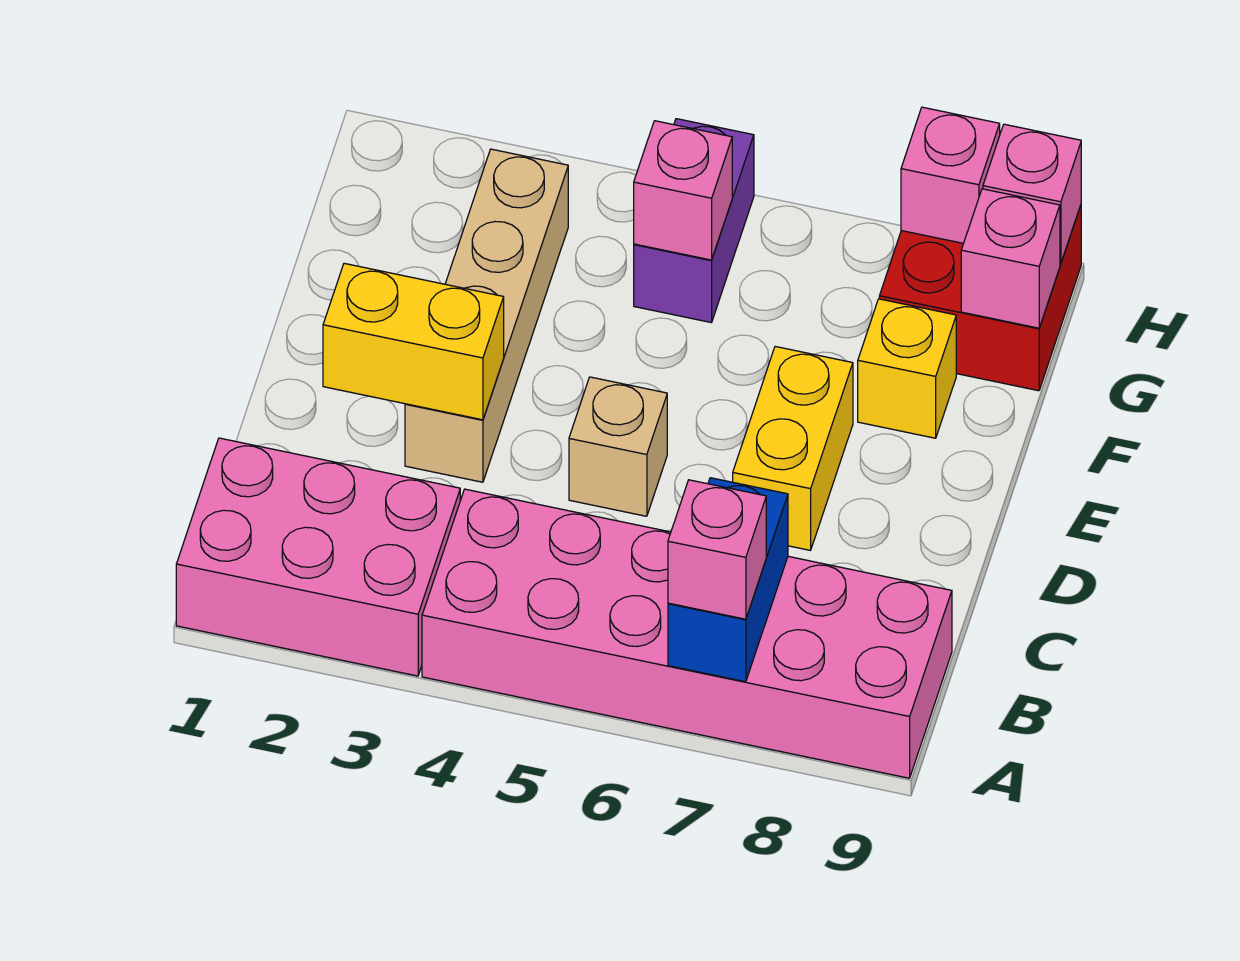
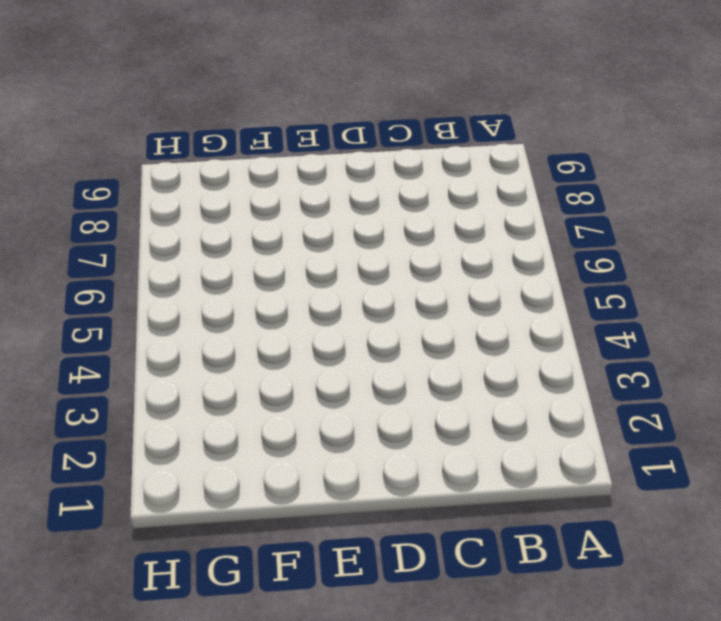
none -> pink brick A1:B3 level 1
none -> pink brick A4:B9 level 1
none -> tan brick D3:G3 level 1

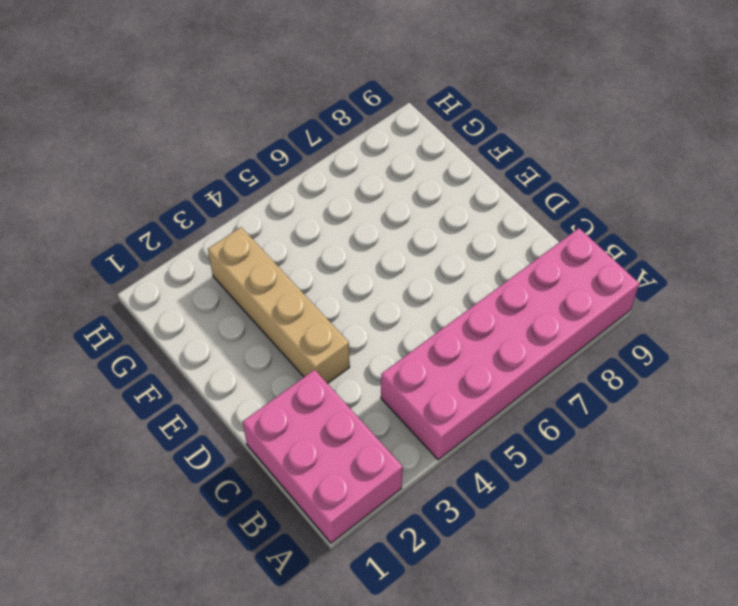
pink brick A1:C2 level 1 -> pink brick A1:B3 level 1
none -> tan brick D5 level 1
none -> yellow brick D7:E7 level 1
none -> yellow brick F8 level 1

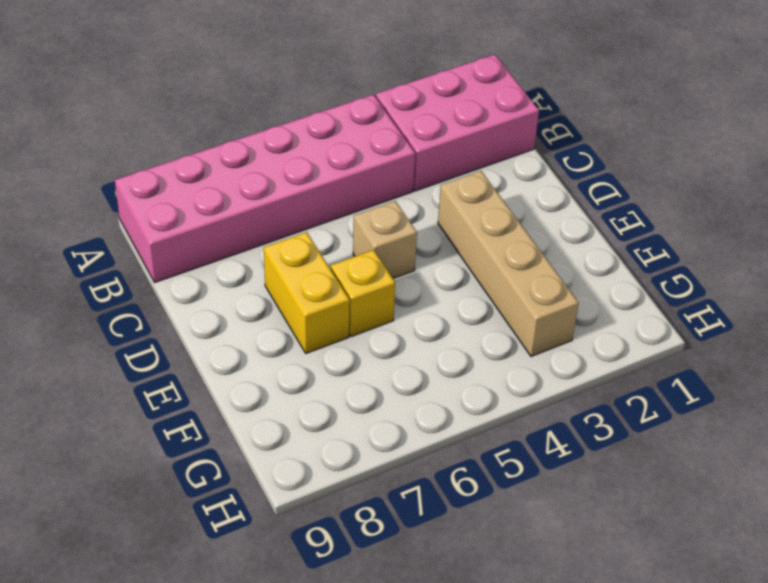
yellow brick E6 level 1 -> yellow brick F8 level 1
none -> purple brick G5:H5 level 1
none -> red brick G8:H9 level 1
none -> blue brick A7:B7 level 2

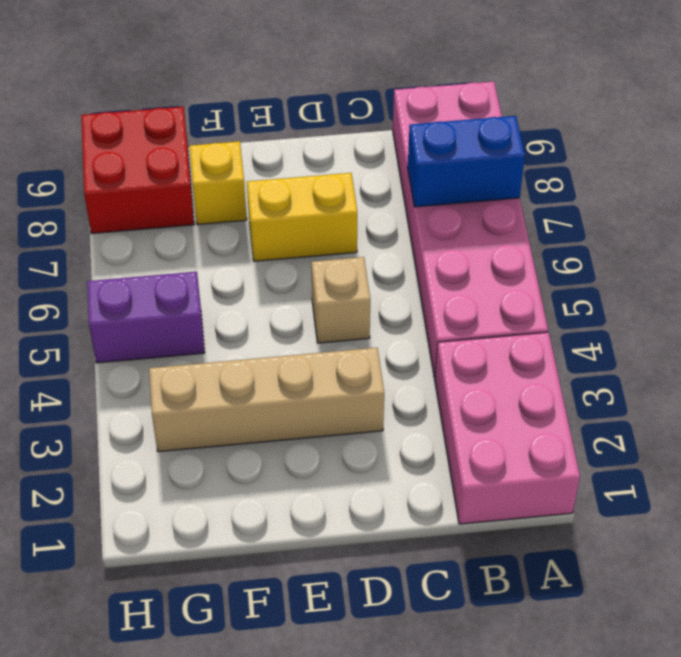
none -> yellow brick D2:D3 level 2
none -> pink brick G5 level 2
none -> pink brick G9 level 2

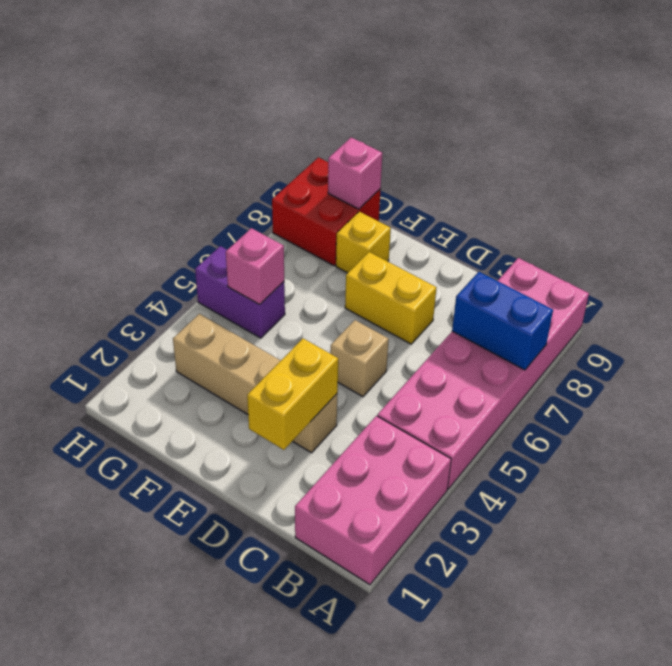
none -> pink brick H8 level 2
none -> pink brick H9 level 2
none -> pink brick A7 level 3

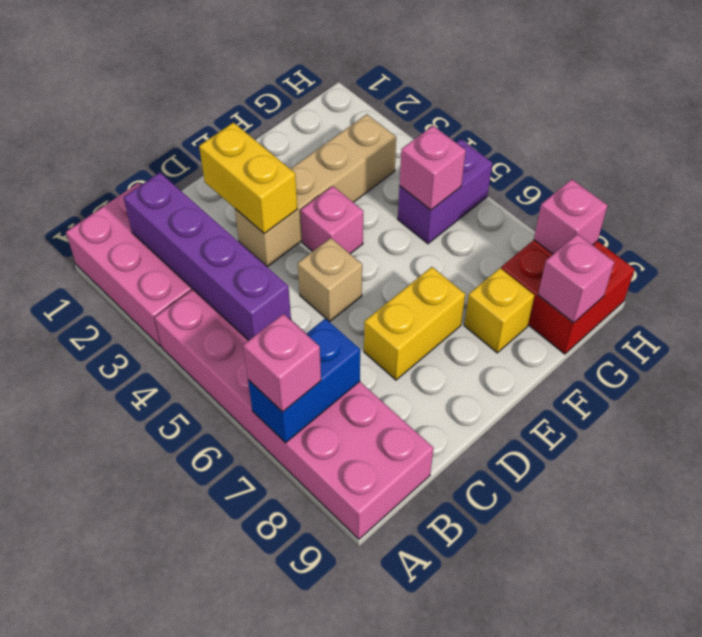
purple brick B2:B5 level 2 -> none
pink brick E4 level 1 -> pink brick H9 level 2

